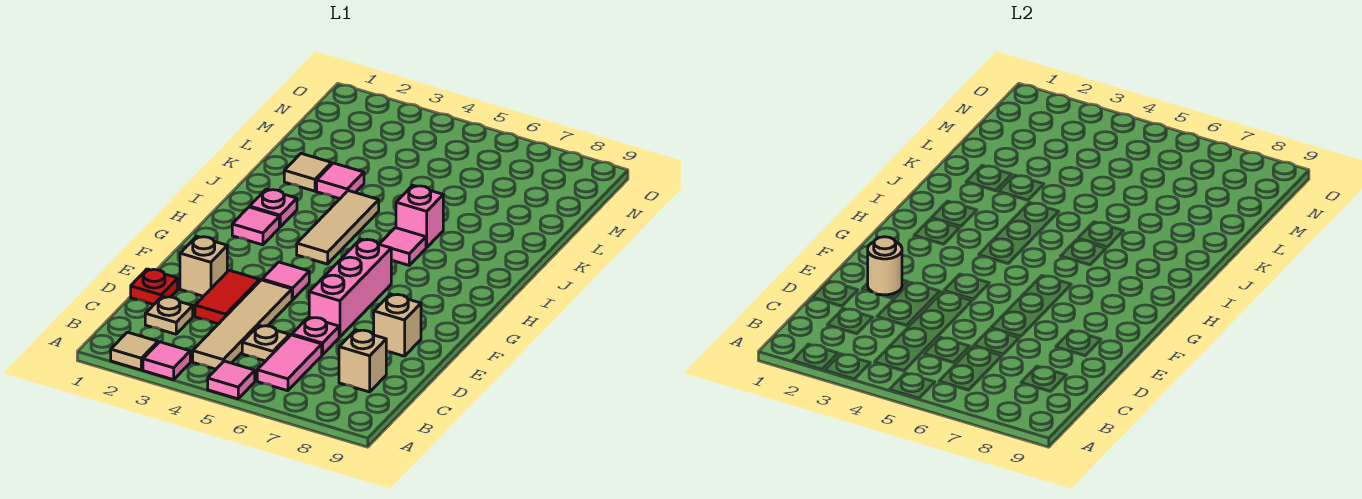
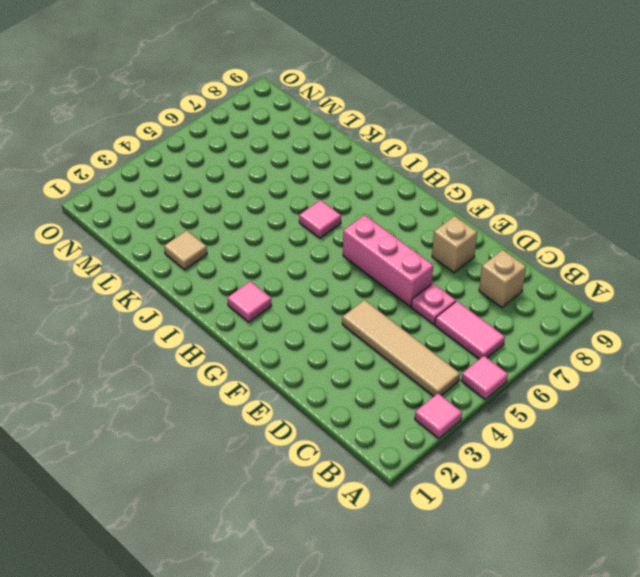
none -> tan tile A2 level 1
none -> tan plate C2 level 1
none -> tan plate C5 level 1

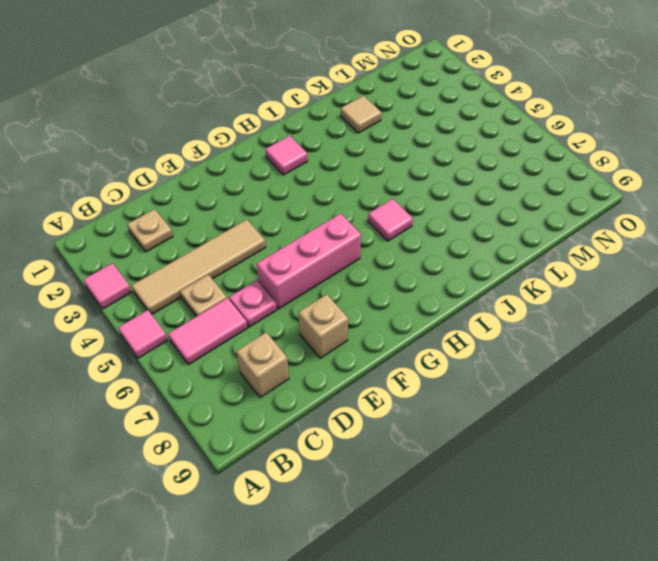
none -> tan tile A2 level 1
none -> red plate D1 level 1
none -> red tile D3:E3 level 1

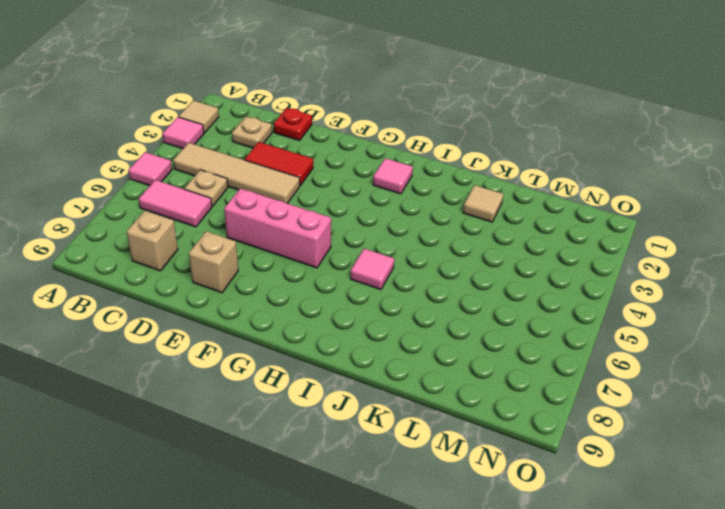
none -> pink plate D6 level 1
none -> tan brick E2 level 1
none -> pink tile F4 level 1

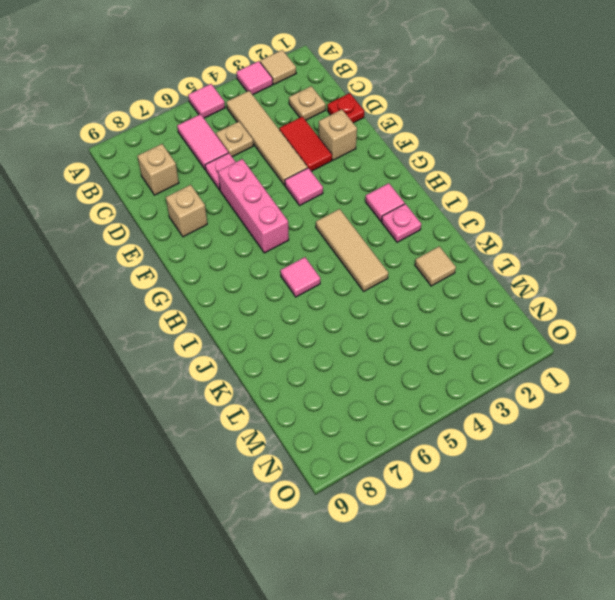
none -> pink brick J6 level 1
none -> pink tile K3 level 1
none -> tan round brick E2 level 2

